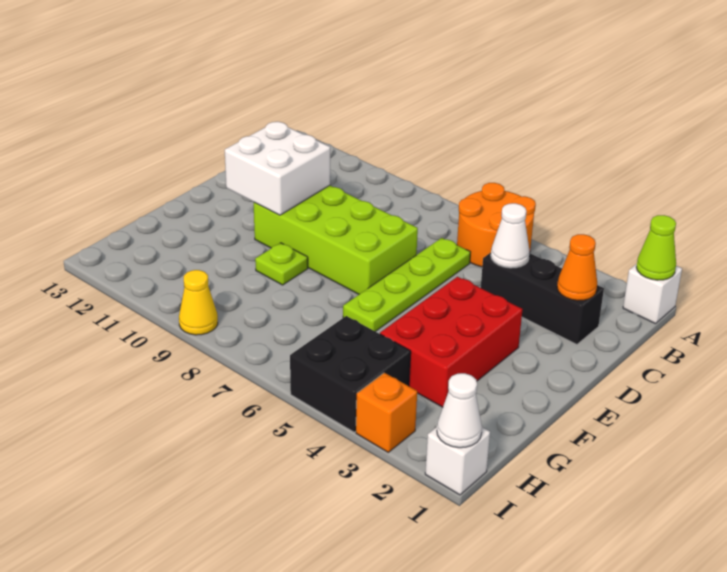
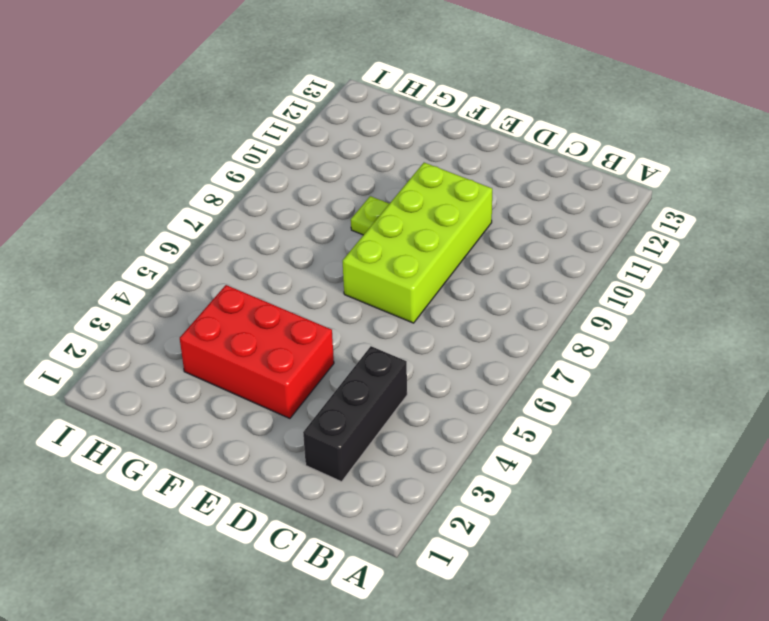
none -> white brick A1 level 1
none -> orange round brick A5:B6 level 1
none -> lime plate C6:F6 level 1

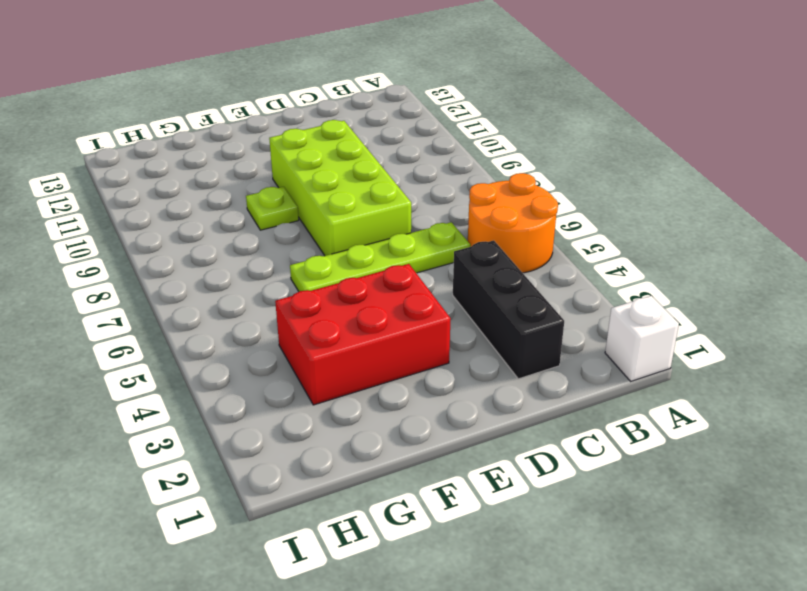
none -> black brick H4:I5 level 1
none -> white brick I1 level 1
none -> orange brick I3 level 1

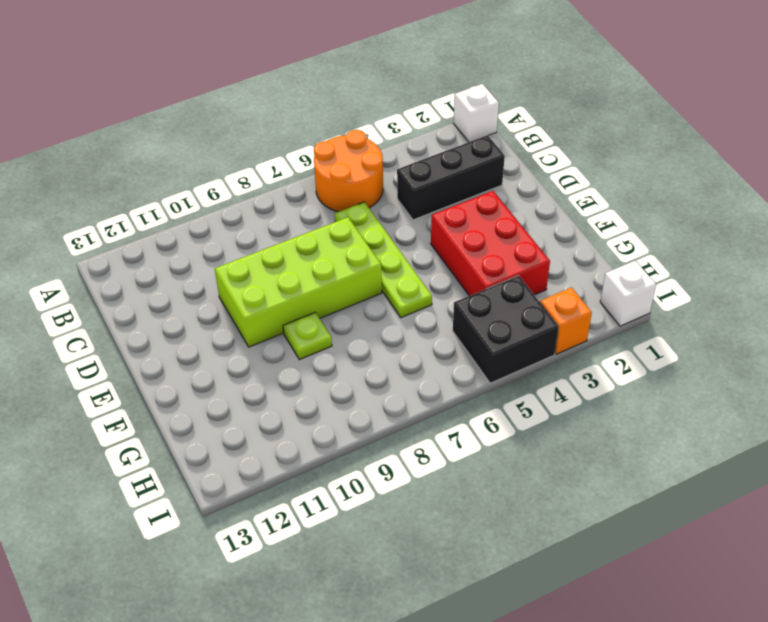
none -> yellow cone I9 level 1
none -> lime cone A1 level 2
none -> orange cone C2 level 2

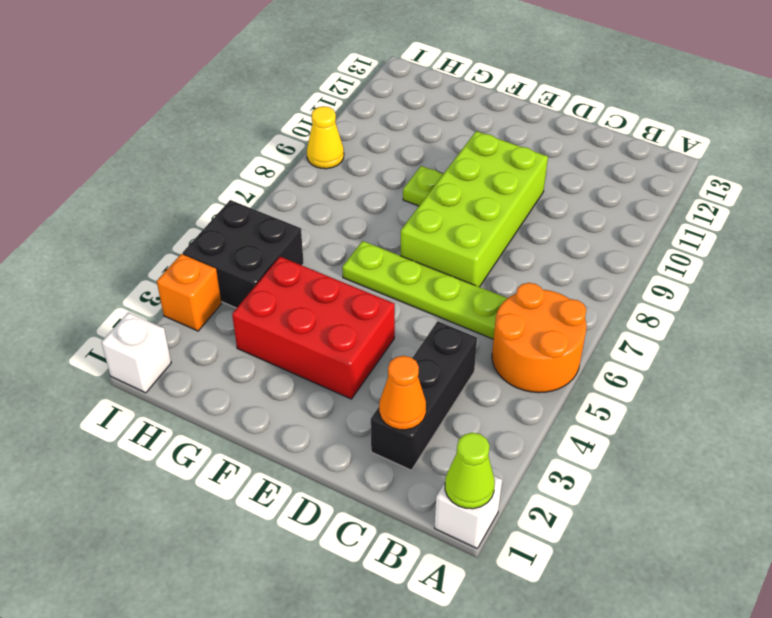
none -> white cone C4 level 2
none -> white brick D10:E11 level 2
none -> white cone I1 level 2

